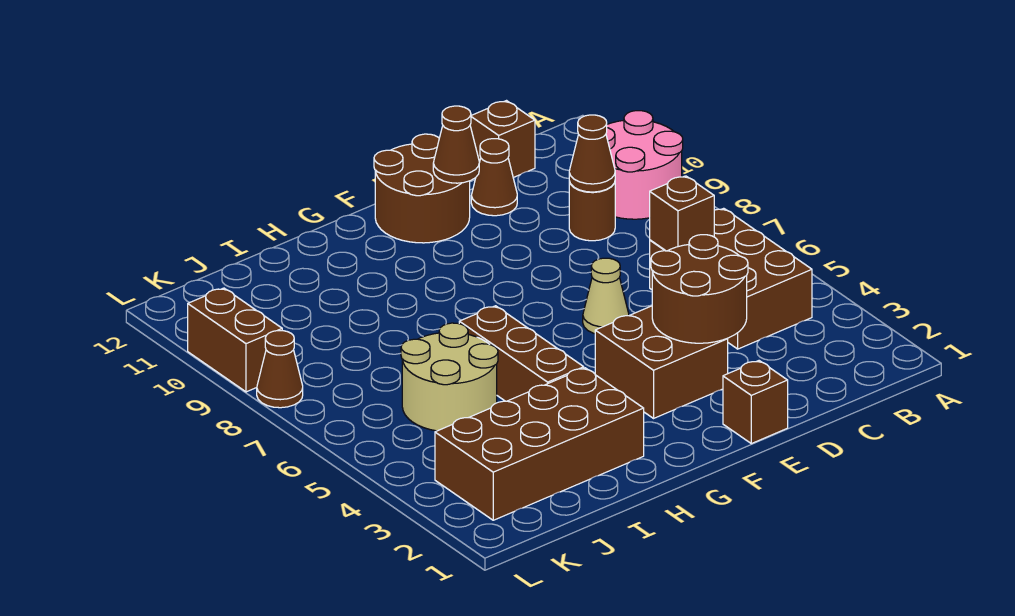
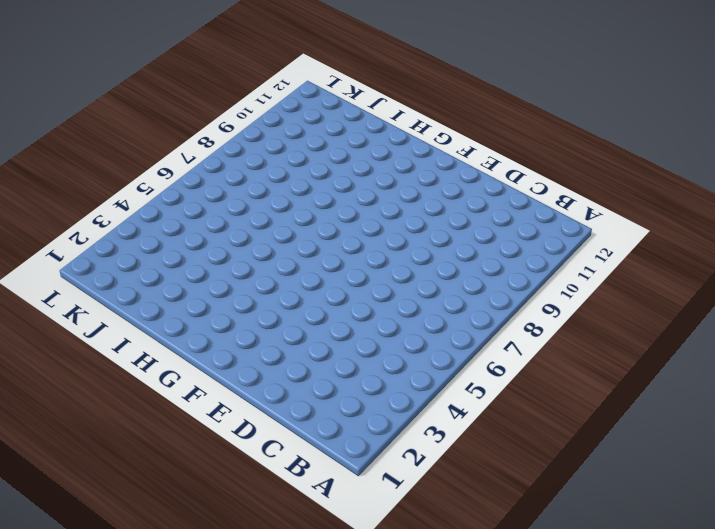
none -> pink round brick A9:B10 level 1
none -> brown brick B4:C6 level 1
none -> brown round brick C9 level 1

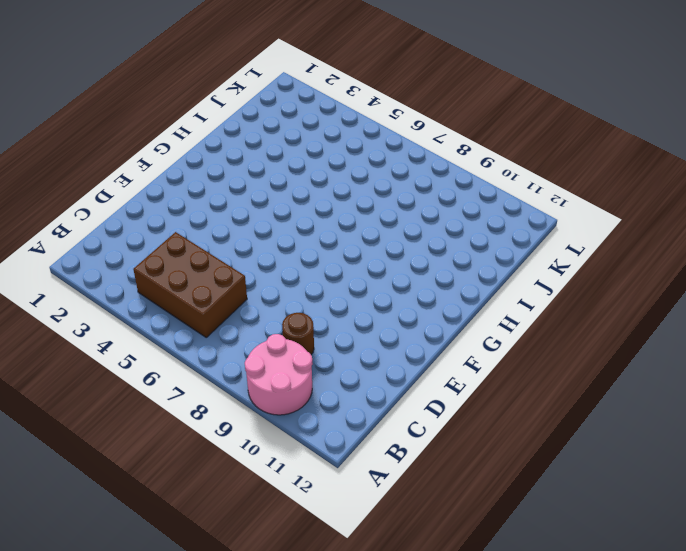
none -> brown brick C12 level 1
none -> brown cone D11 level 1
none -> brown brick E1 level 1

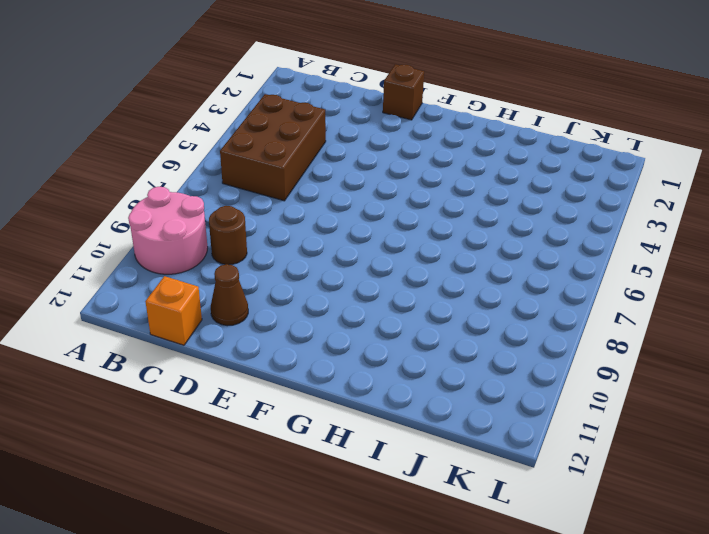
orange brick C12 level 1 -> brown brick C12 level 1
none -> brown brick E3:F4 level 1
none -> tan cone E6 level 1
none -> brown round brick E11:F12 level 1

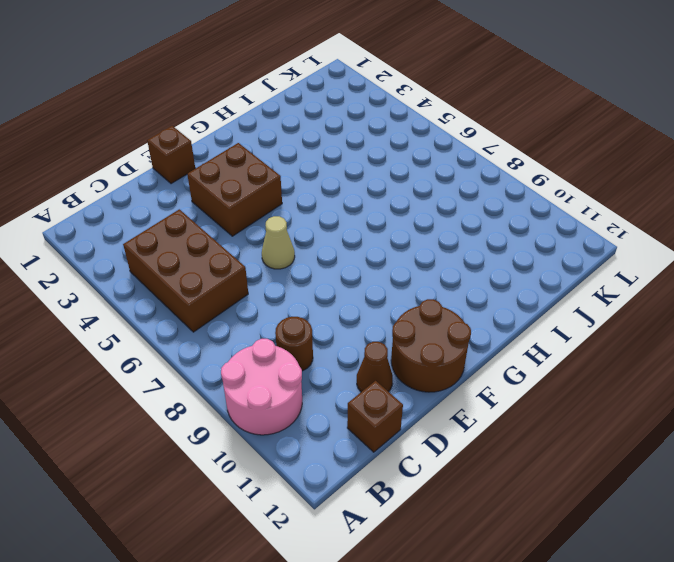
none -> brown brick H2:K3 level 1
none -> brown brick H4:H6 level 1
none -> tan round brick I5:J6 level 1

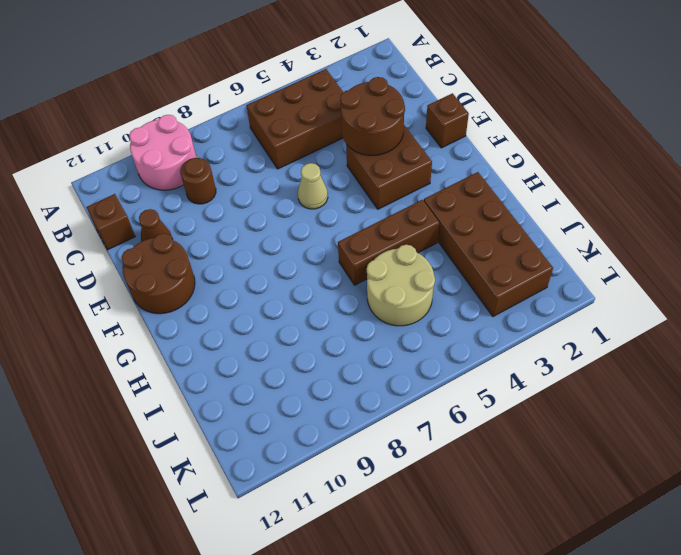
none -> brown cone L8 level 1
none -> brown brick L9:L10 level 1
none -> brown brick C6 level 2

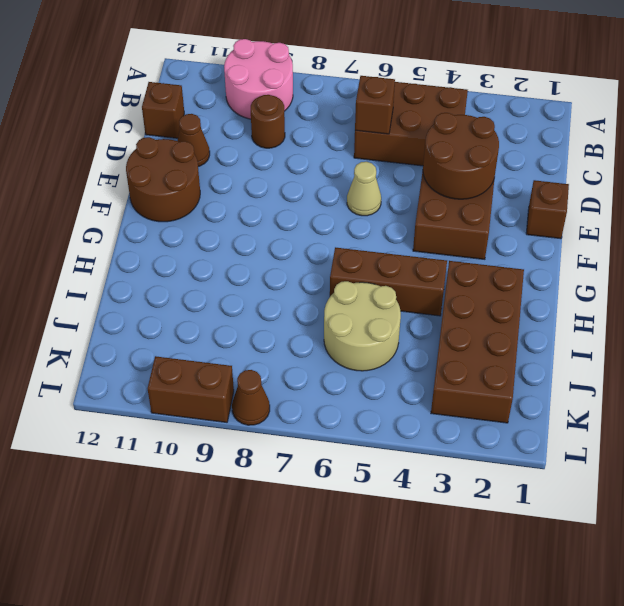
none -> brown cone C9 level 2
none -> brown cone E11 level 2

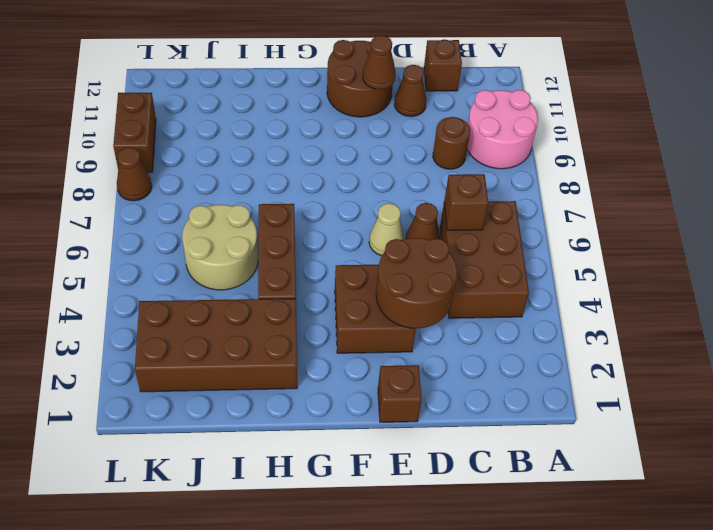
brown cone D6 level 1 -> brown cone C9 level 2

